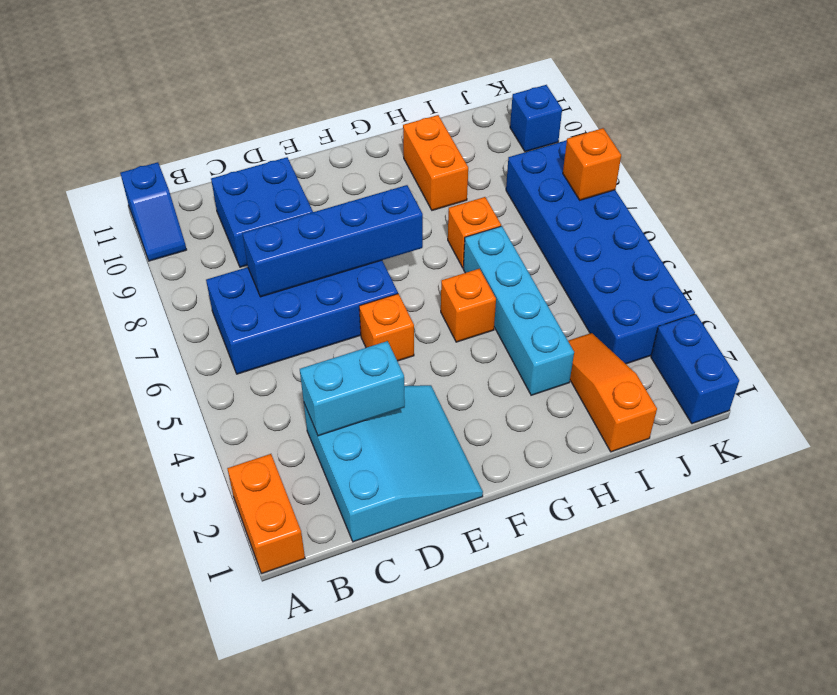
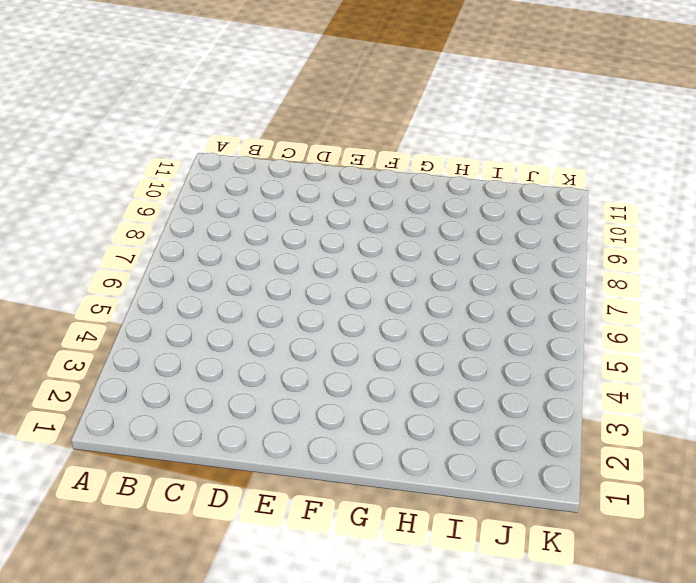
none -> orange brick A1:A2 level 1
none -> blue slope A10:A11 level 1 top 11
none -> blue brick B6:E7 level 1

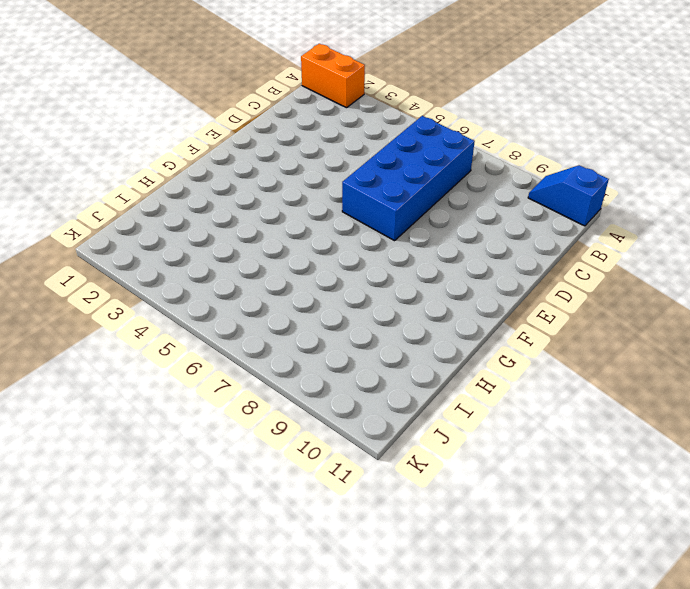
none -> cyan slope C1:E3 level 1 top C
none -> blue brick C9:D10 level 1
none -> orange brick E5 level 1

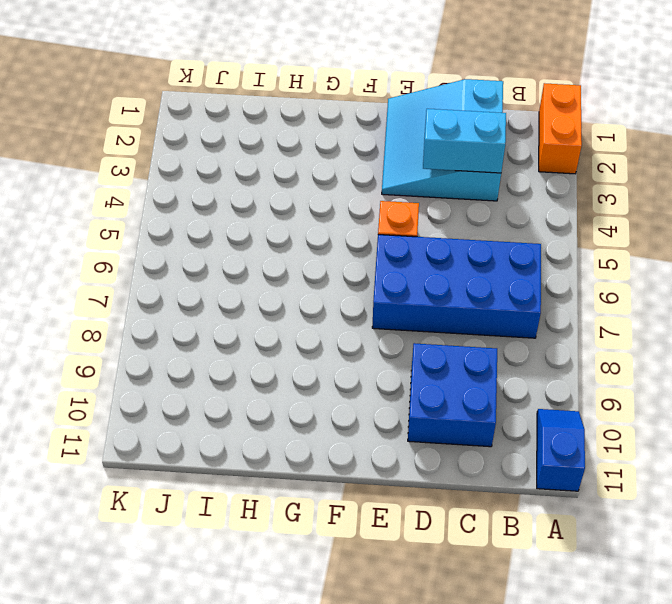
none -> orange brick G5 level 1
none -> cyan brick H3:H6 level 1
none -> orange brick H7 level 1

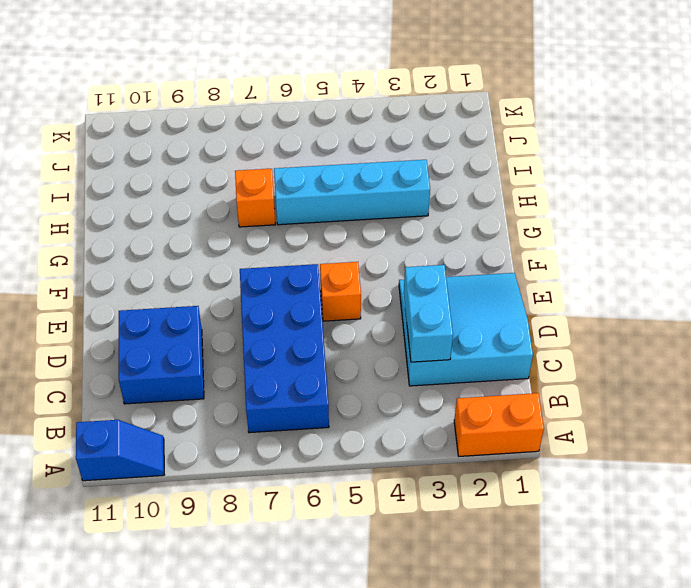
none -> orange brick G5 level 1
none -> orange brick H9:H10 level 1
none -> orange slope I1:I3 level 1 top 1

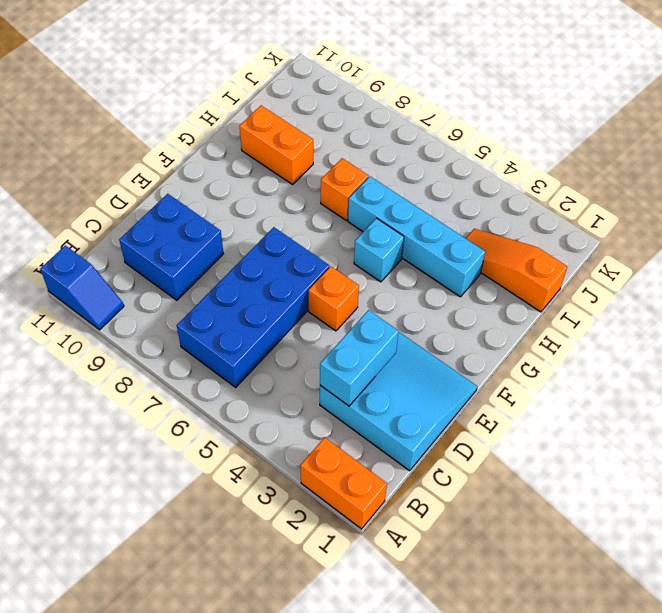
cyan brick G5 level 1 -> orange brick G5 level 1
none -> blue brick J3:K8 level 1
none -> blue brick K1:K2 level 1
none -> blue brick K10 level 1

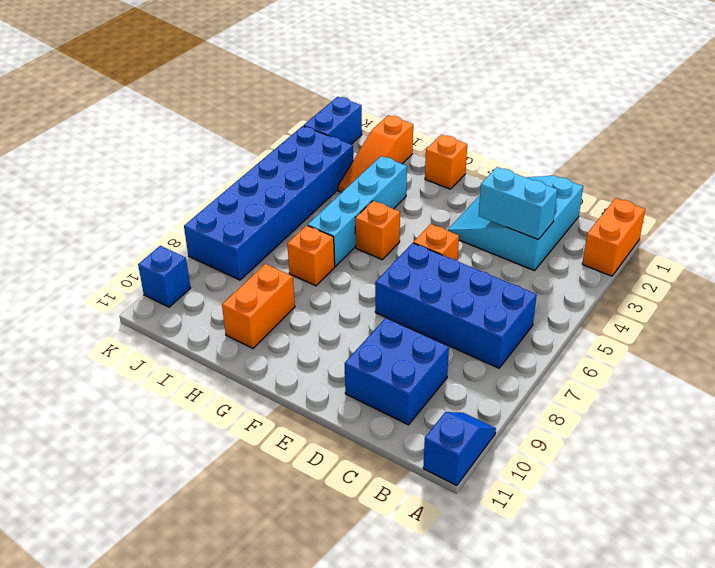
orange brick G1 level 1 -> orange brick K7 level 2
none -> blue brick C7:F7 level 2

